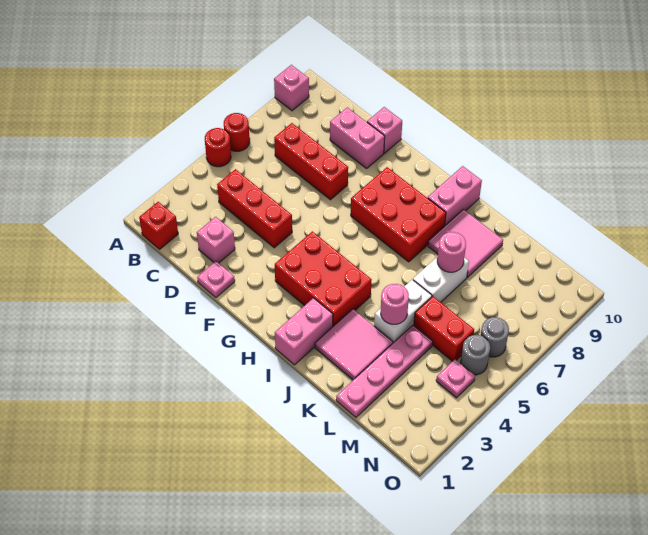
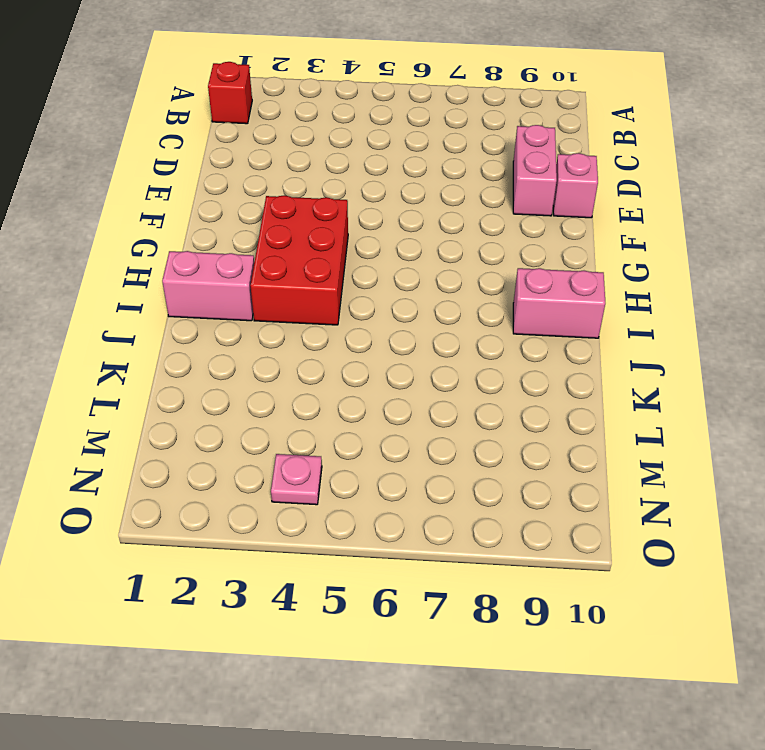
none -> red round brick A5 level 1
none -> red round brick A6 level 1
none -> pink brick A9 level 1

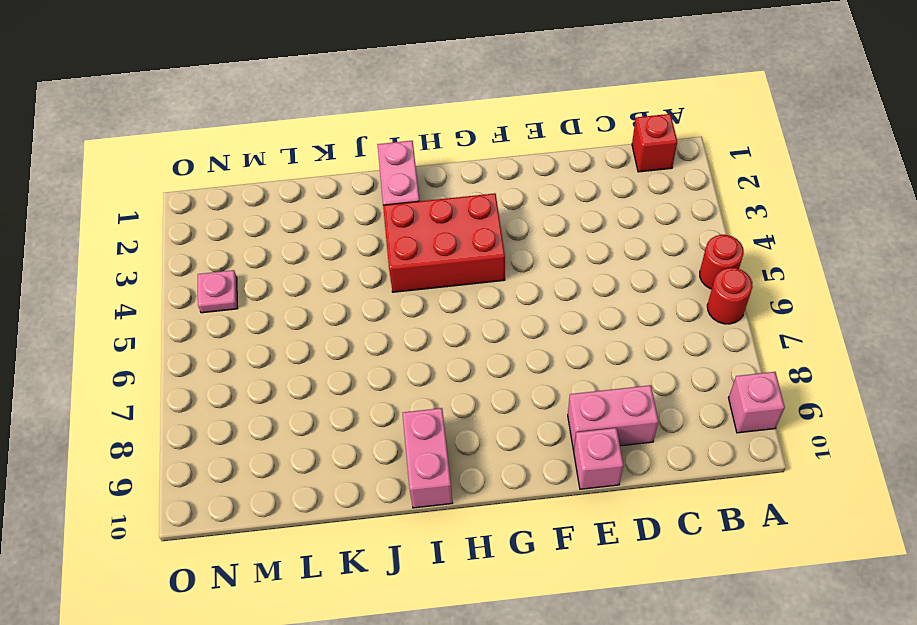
none -> red brick C4:E4 level 1
none -> red brick C7:E7 level 1
none -> pink brick D2 level 1

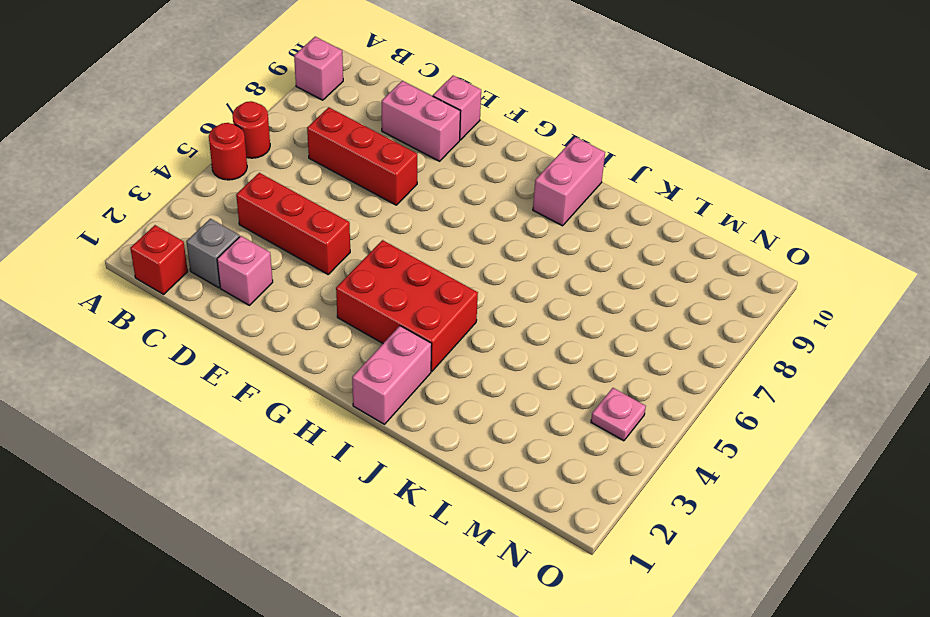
grey brick C2 level 1 -> none
none -> pink plate E1 level 1
none -> red brick G7:I8 level 1
none -> pink tile J2:K3 level 1

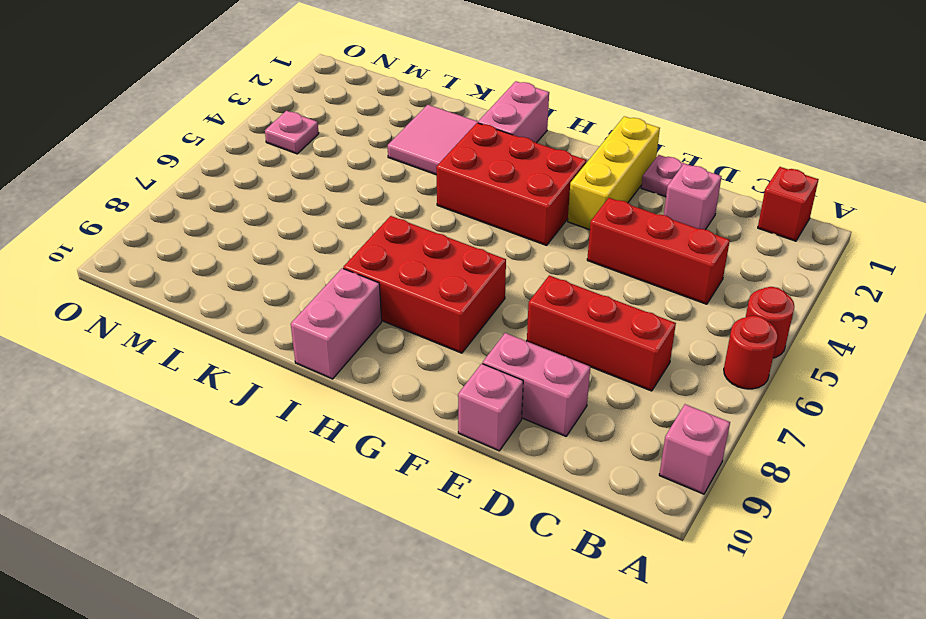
yellow brick F1:F3 level 1 -> none
none -> pink tile J8:K9 level 1
none -> white brick K4:K5 level 1
none -> white brick K6:K7 level 1

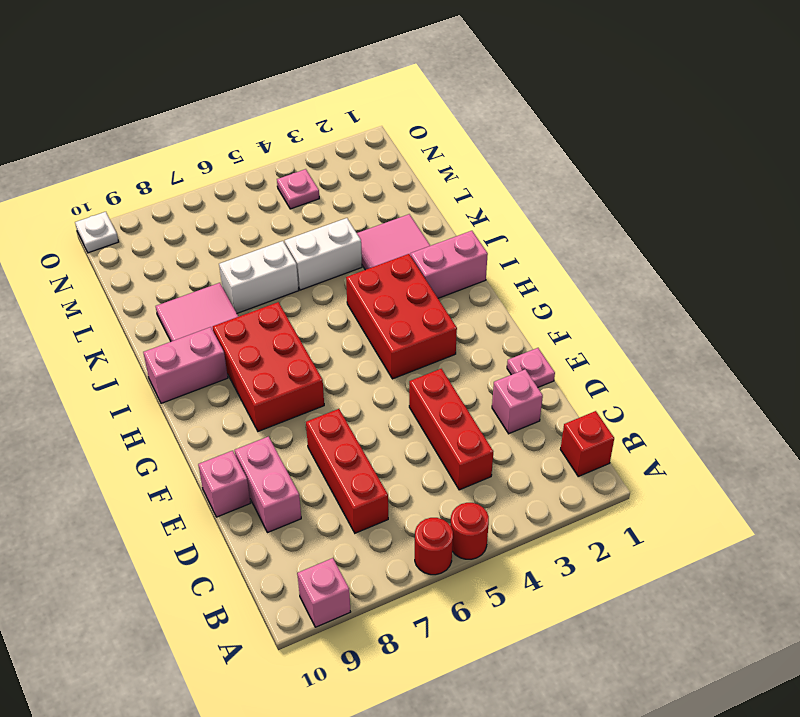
white plate O10 level 1 -> none
none -> pink plate L1:L4 level 1
none -> red brick L5:M5 level 1
none -> grey round brick N5 level 1

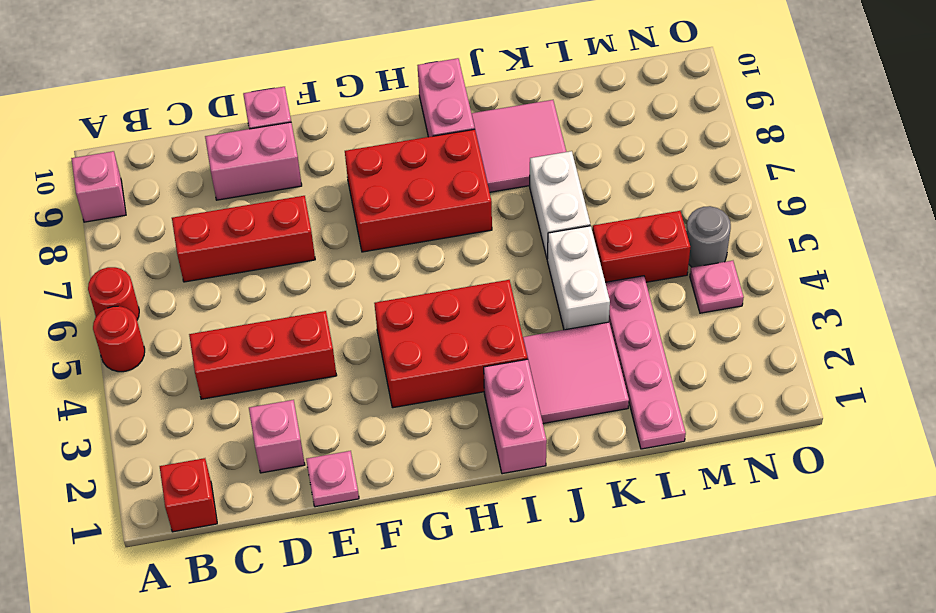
none -> grey round brick N6 level 1
none -> pink round brick K4 level 2
none -> pink round brick K7 level 2

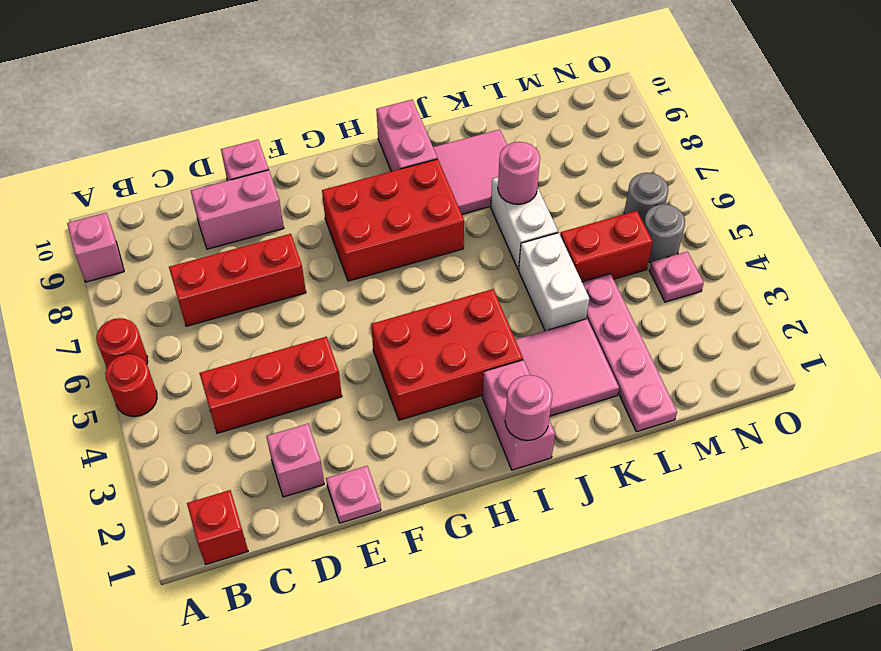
pink round brick I1 level 2 -> pink round brick K4 level 2

